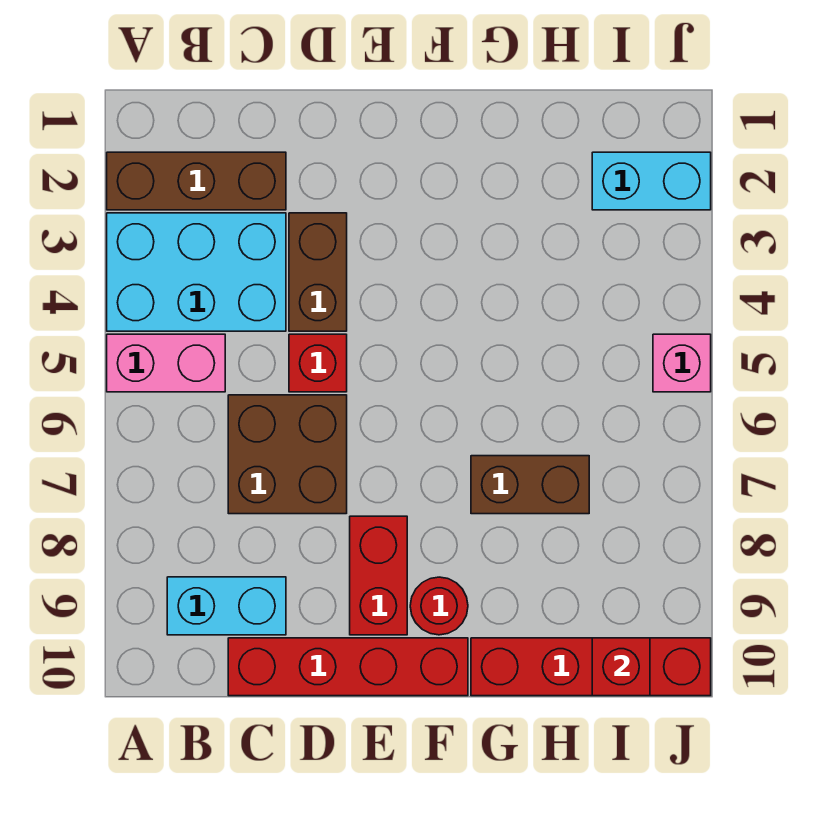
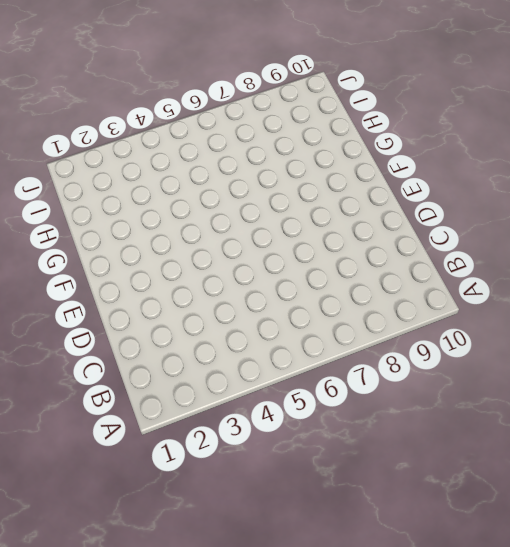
none -> brown brick A2:C2 level 1
none -> cyan brick A3:C4 level 1
none -> pink brick A5:B5 level 1

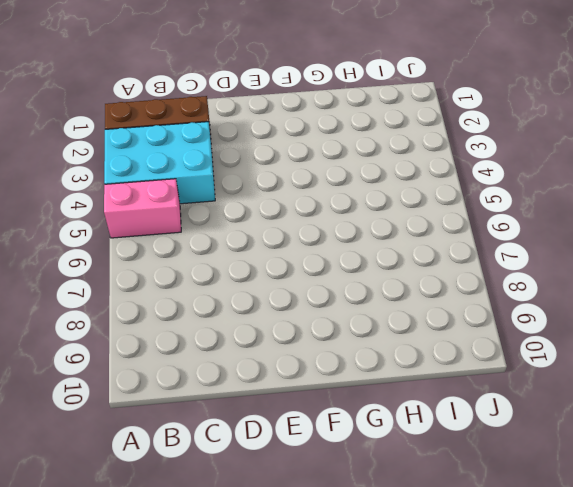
none -> cyan brick B9:C9 level 1
none -> brown brick C6:D7 level 1
none -> red brick C10:F10 level 1

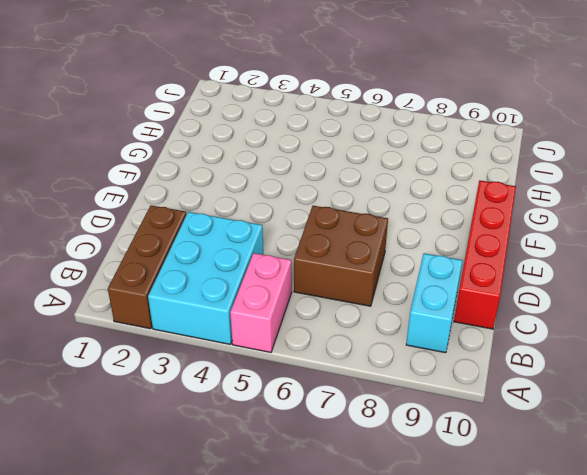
none -> brown brick D3:D4 level 1
none -> red brick D5 level 1
none -> red brick E8:E9 level 1

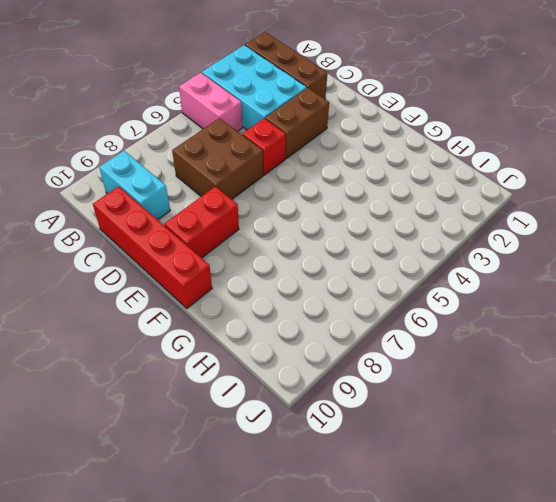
none -> red round brick F9 level 1
none -> brown brick G7:H7 level 1
none -> red brick G10:J10 level 1

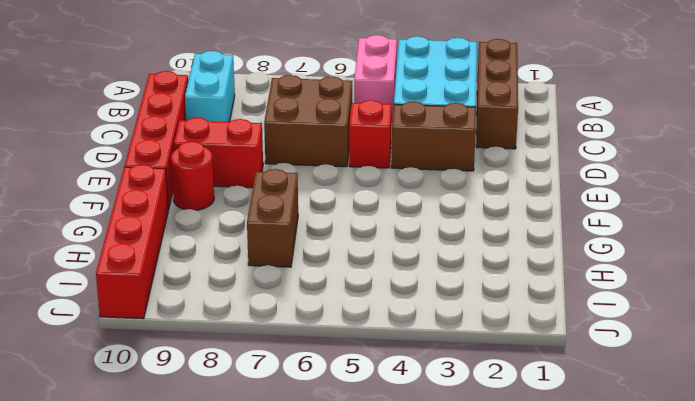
none -> cyan brick I2:J2 level 1
none -> pink brick J5 level 1
none -> red brick I10 level 2

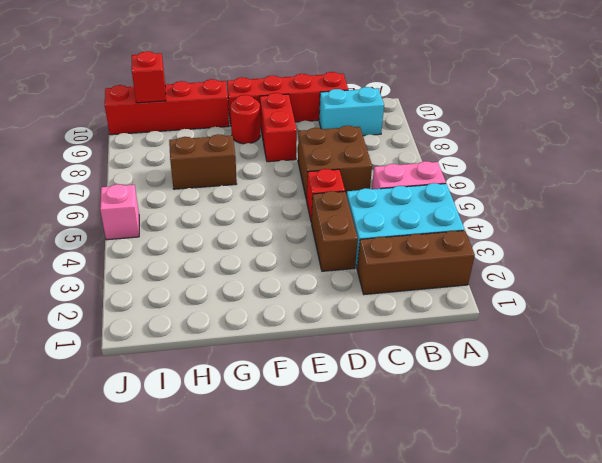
none -> cyan brick I2:J2 level 1

